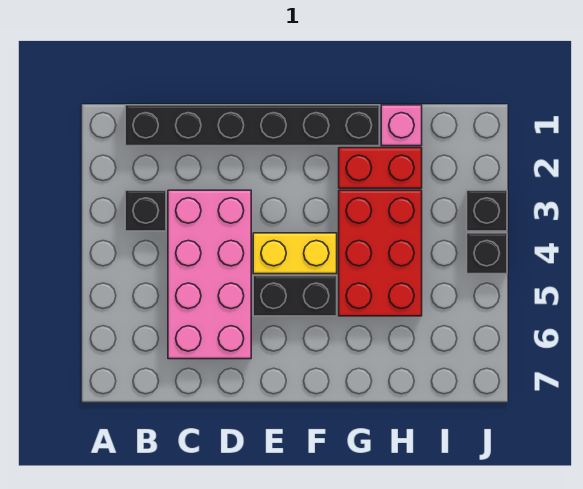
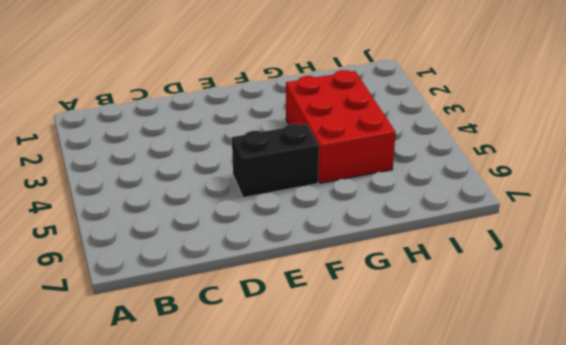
none -> black brick B1:G1 level 1
none -> black brick B3 level 1

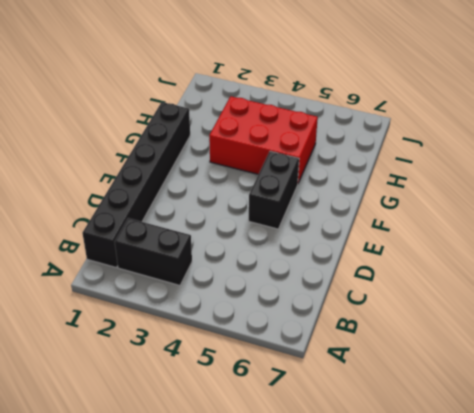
black brick B2:B3 level 1 -> black brick B3 level 1
none -> pink brick C3:D6 level 1
none -> yellow brick E4:F4 level 1

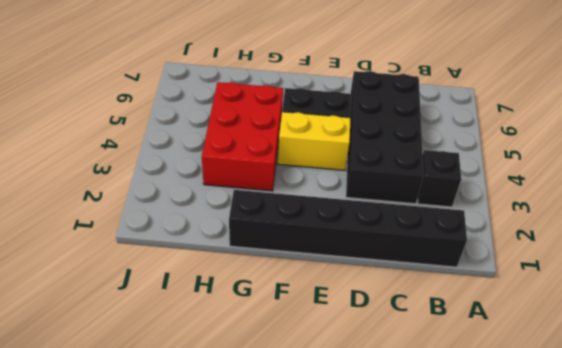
black brick C3:D6 level 1 -> pink brick C3:D6 level 1
none -> red brick G2:H2 level 1
none -> pink brick H1 level 1

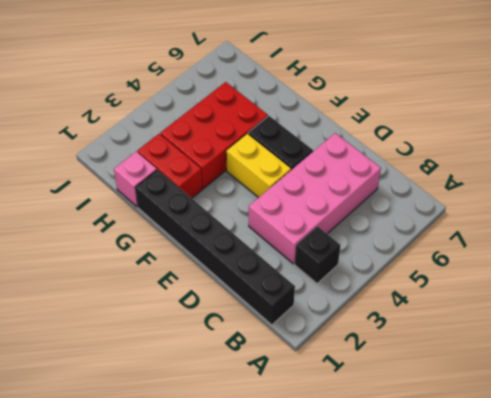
none -> black brick J3 level 1
none -> black brick J4 level 1

